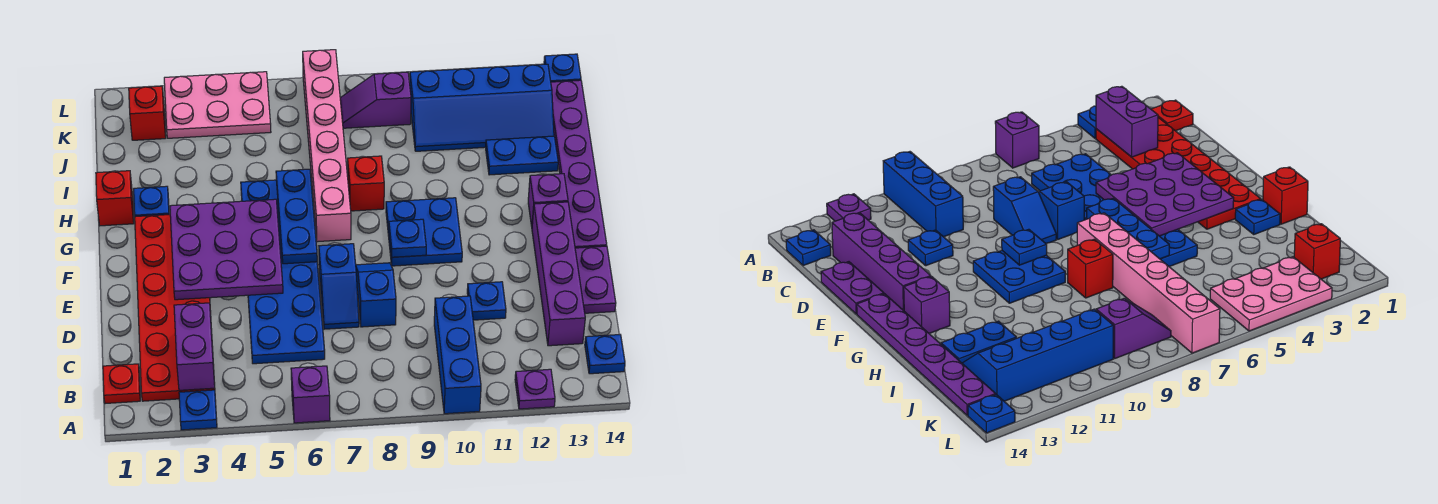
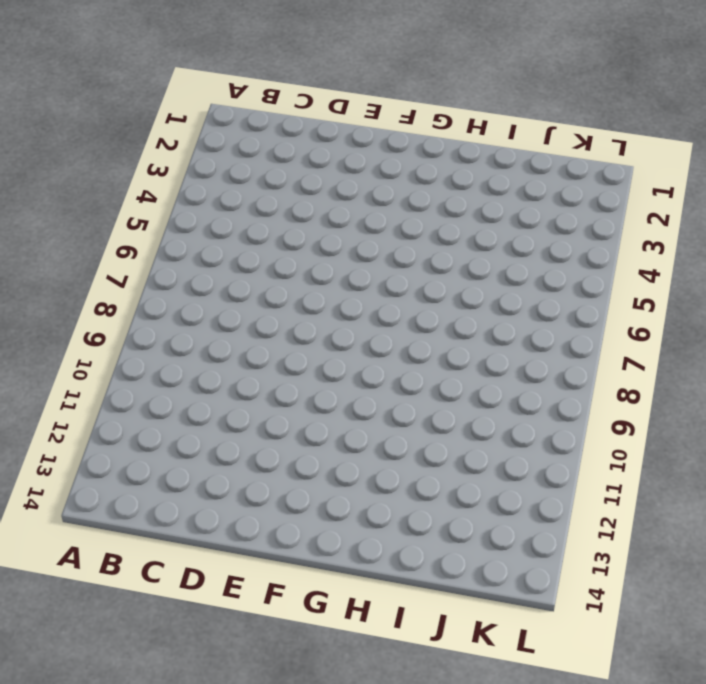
none -> blue plate A3 level 1
none -> purple brick A6 level 1
none -> blue brick A10:C10 level 1
none -> purple plate A12 level 1

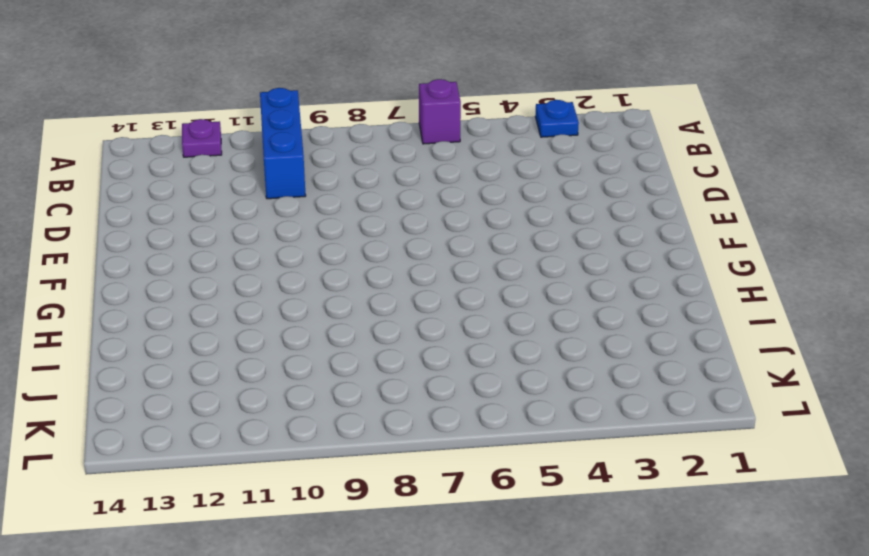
none -> red plate B1 level 1
none -> red plate B2:G3 level 1
none -> blue plate B14 level 1
none -> blue plate C5:H6 level 1

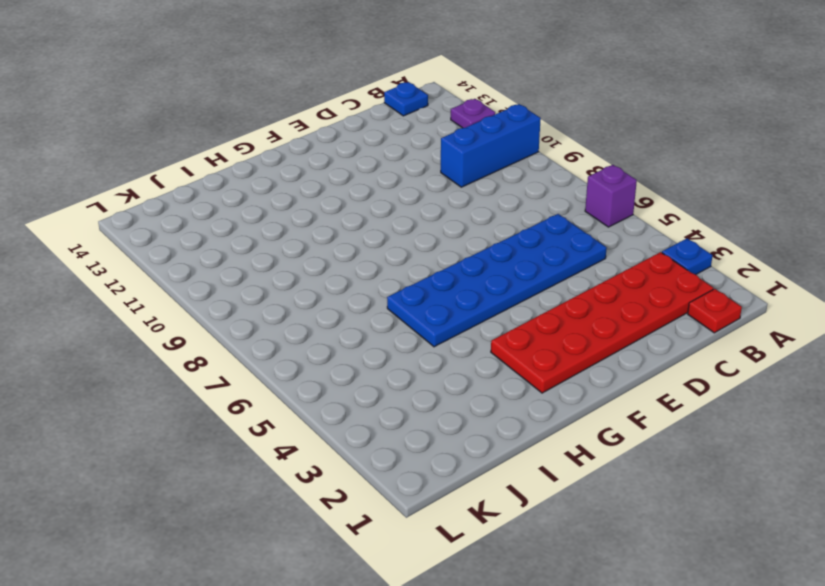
none -> purple brick C13:F13 level 1
none -> blue slope D7:E7 level 1 top E
none -> blue slope D8:E8 level 1 top D
none -> blue plate D11 level 1

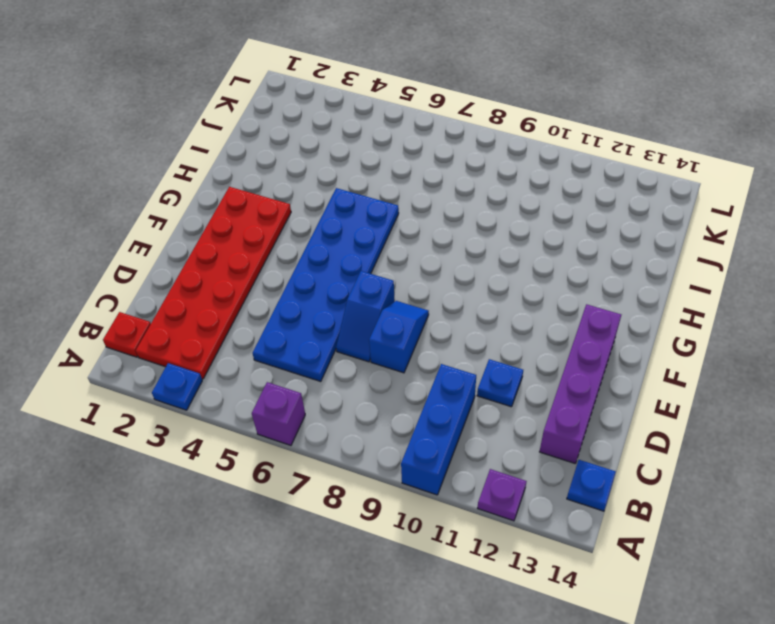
none -> purple plate D14:E14 level 1
none -> blue plate F9:G10 level 1
none -> purple plate F14:K14 level 1
none -> pink brick G7:L7 level 1

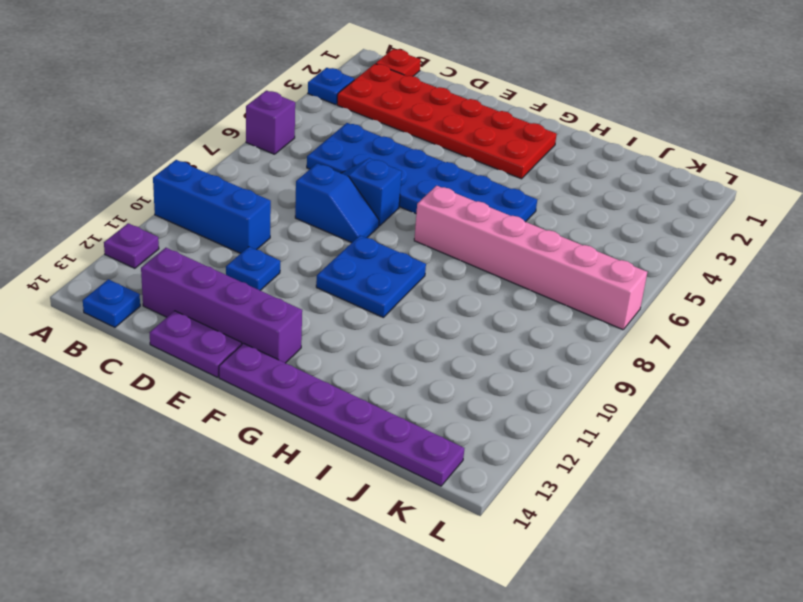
none -> purple brick G13 level 1
none -> red brick H1 level 1
none -> blue plate H2 level 1
none -> red brick H8 level 1

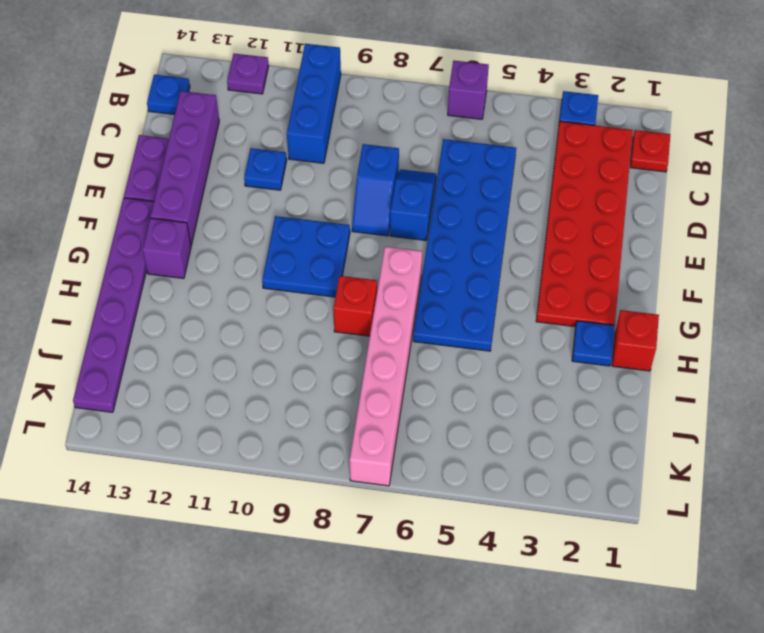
none -> blue plate I12:I13 level 1
none -> blue slope J10:K13 level 1 top K
none -> red brick K2 level 1
none -> pink plate K3:L5 level 1

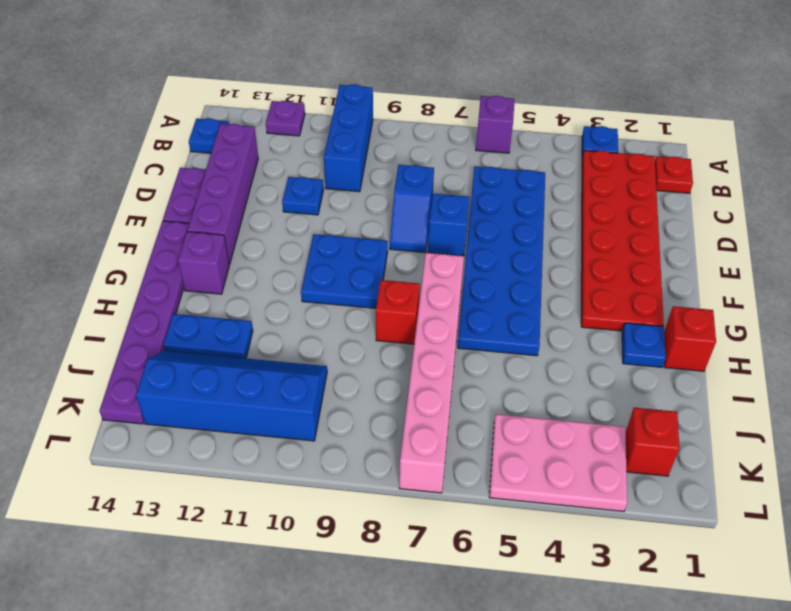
none -> purple slope K8:K9 level 1 top 9
none -> blue plate L14 level 1
none -> purple brick B3:C3 level 2
none -> purple plate E3:G5 level 2

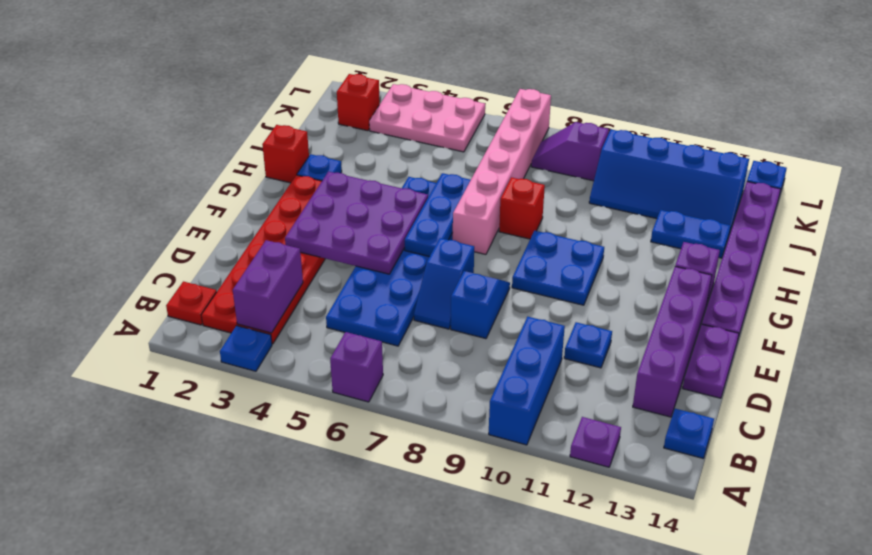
none -> blue plate F9 level 2

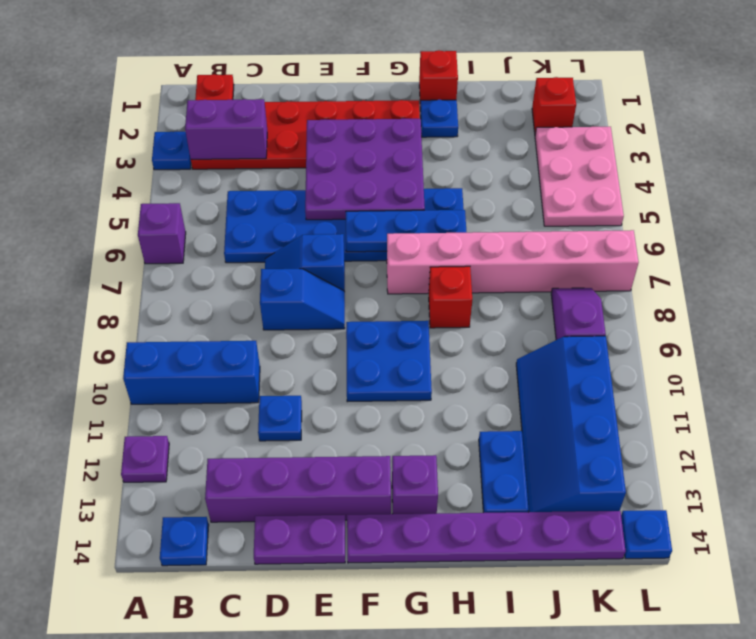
none -> blue plate F9 level 2

